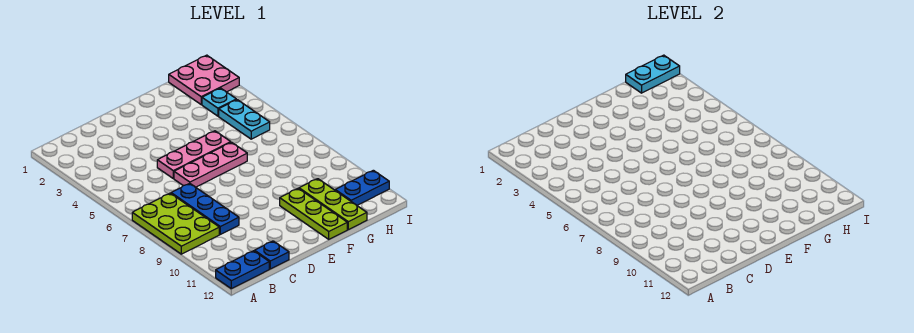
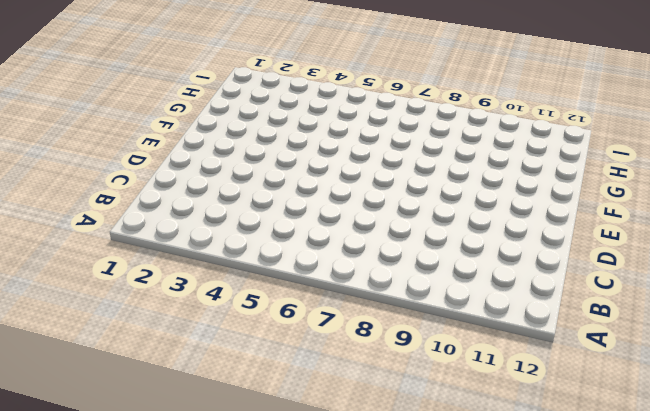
none -> lime plate A7:B9 level 1
none -> blue plate A12:B12 level 1
none -> blue plate C7:C9 level 1

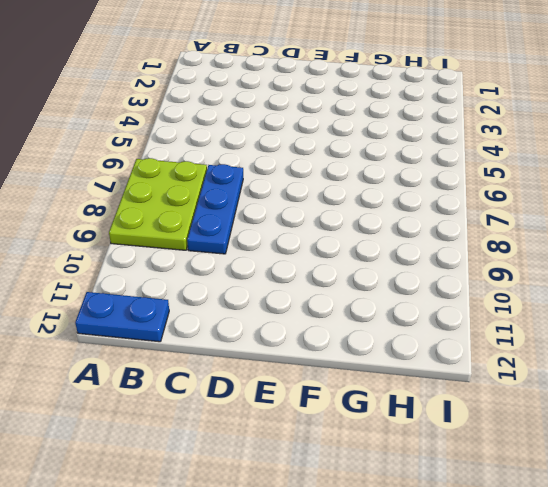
none -> blue plate C12 level 1
none -> pink plate D5:F5 level 1
none -> pink plate D6:F6 level 1

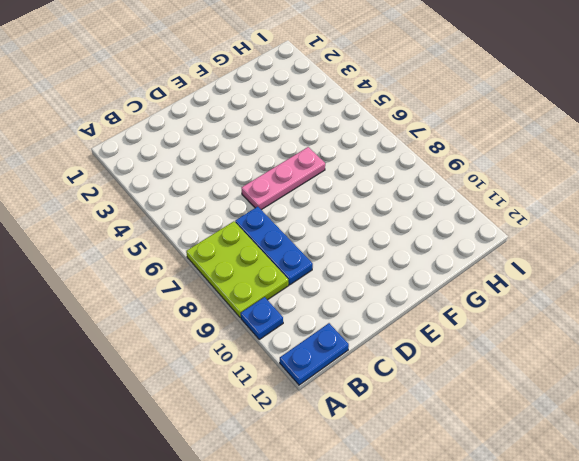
blue plate A10 level 1 -> blue plate C12 level 1
none -> pink plate D5:F5 level 1
none -> lime plate F10:F12 level 1
none -> lime plate G10:G12 level 1

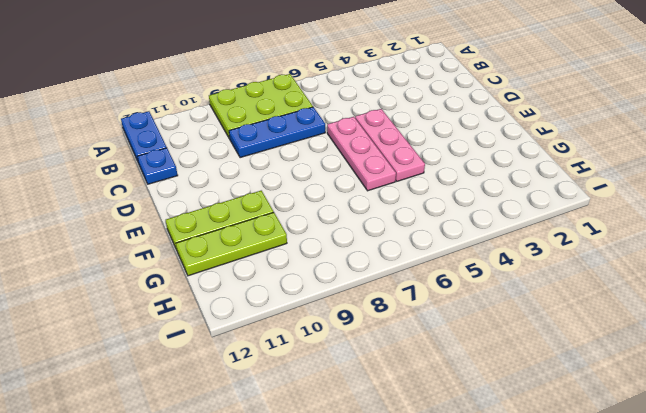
none -> pink plate H1:I2 level 1
none -> cyan plate H3 level 1
none -> cyan plate H4:H5 level 1

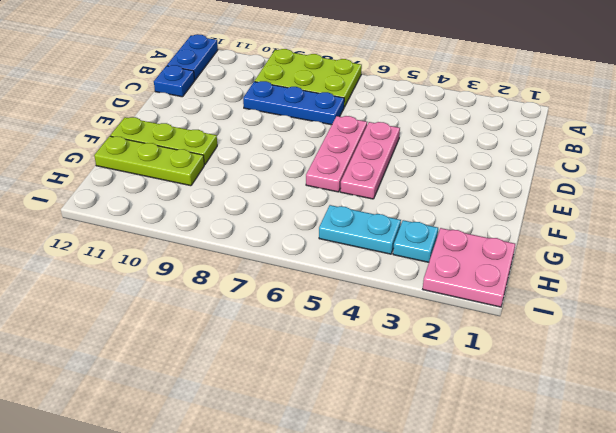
none -> blue plate H11:I11 level 1
none -> cyan plate H1:I1 level 2

